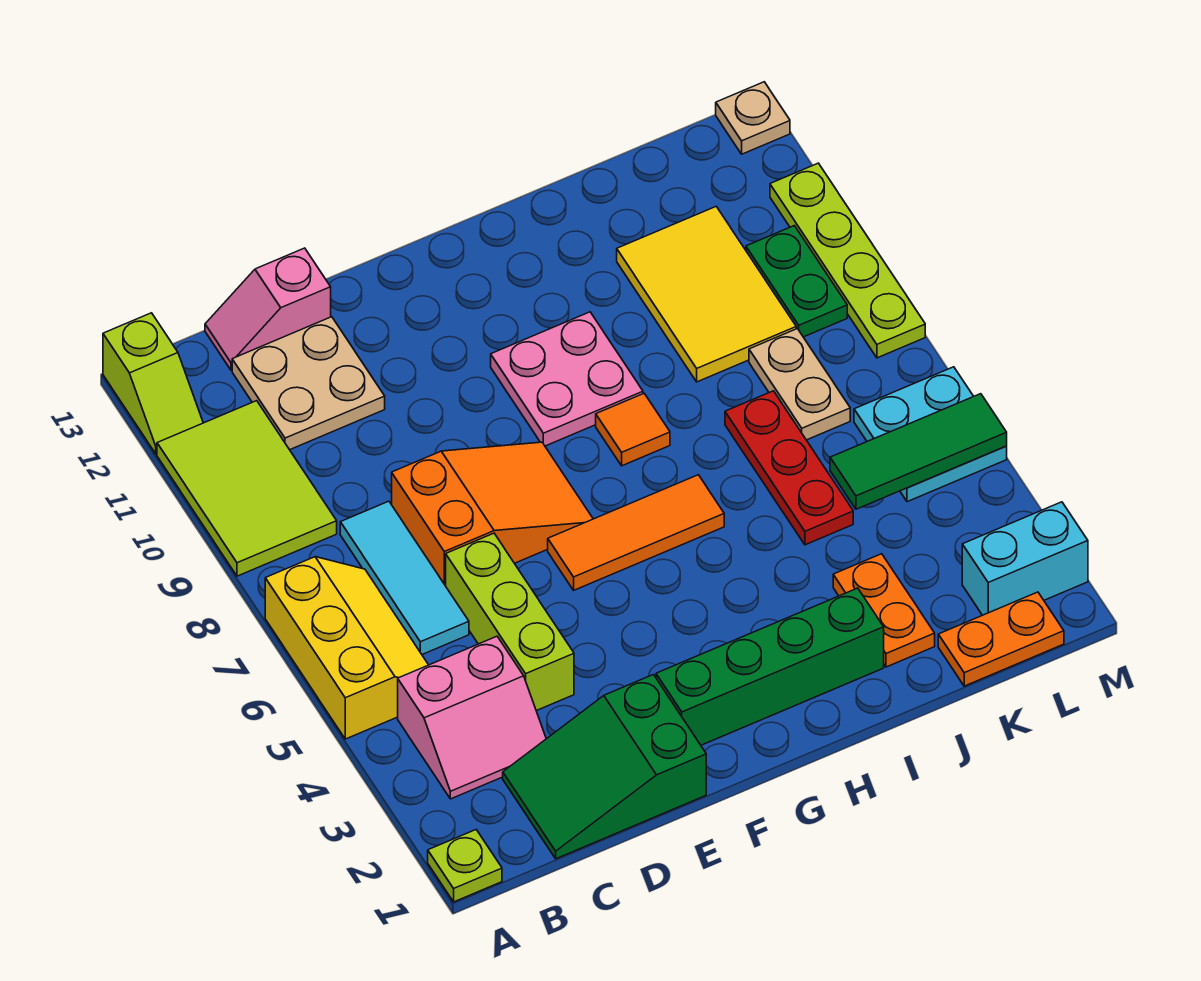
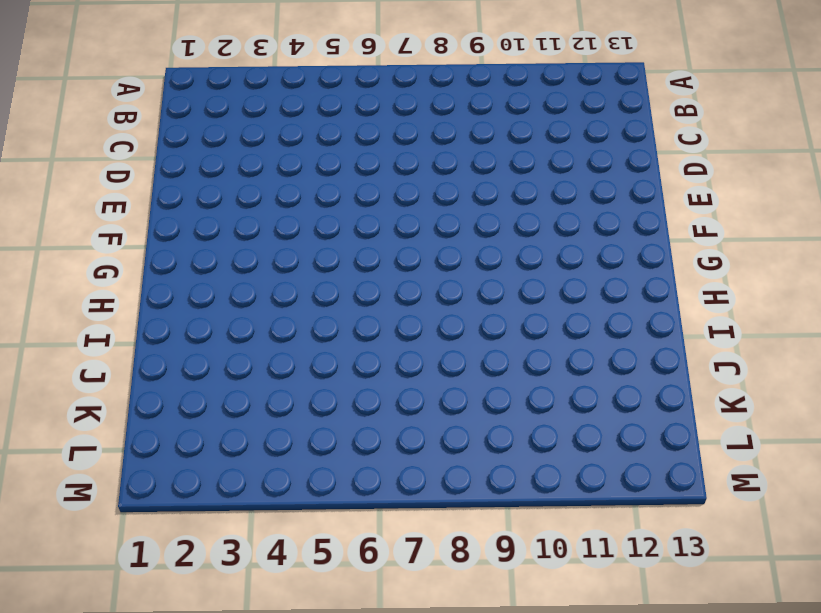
none -> lime plate A1 level 1
none -> yellow slope A5:B7 level 1 top A
none -> lime tile A9:B11 level 1

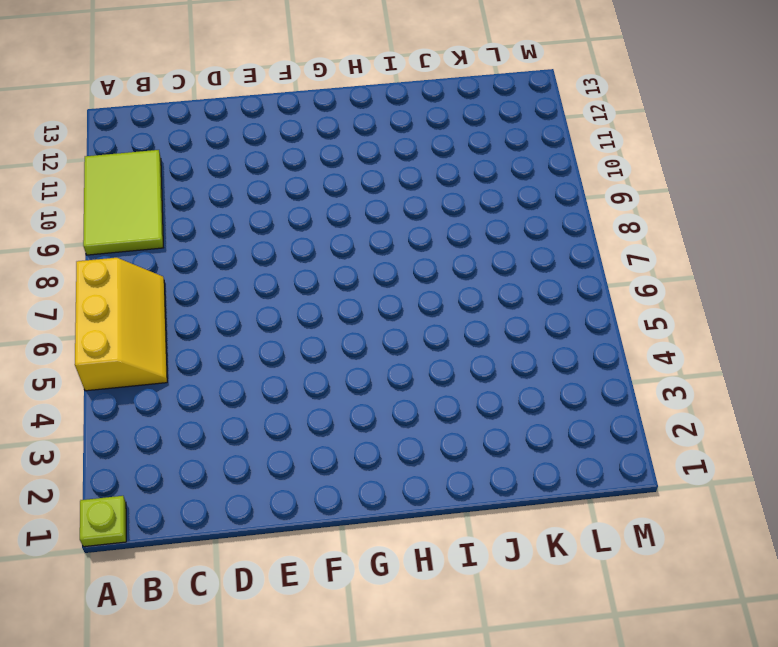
none -> lime slope A12:A13 level 1 top 13
none -> pink slope B3:C4 level 1 top 4
none -> green slope C1:E2 level 1 top E

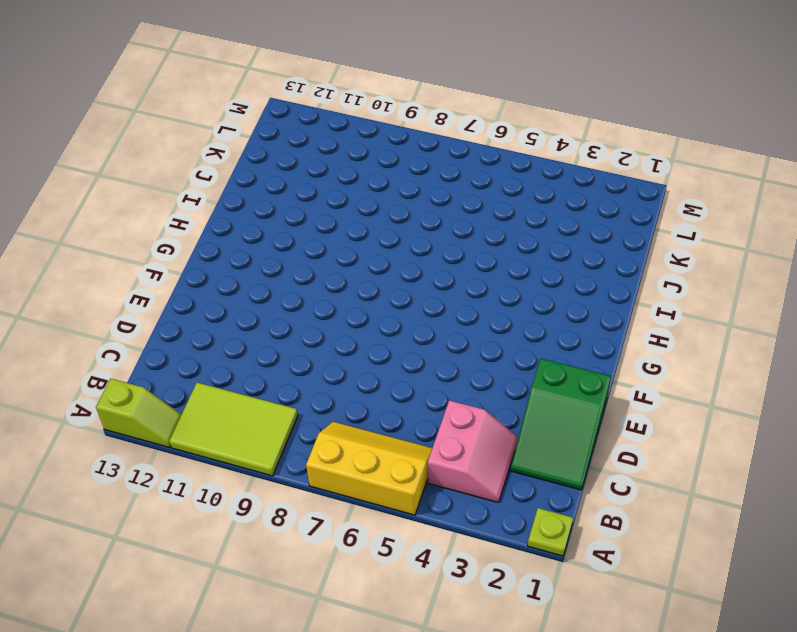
none -> cyan tile C6:C8 level 1
none -> tan plate C11:D12 level 1
none -> pink slope C13:D13 level 1 top D

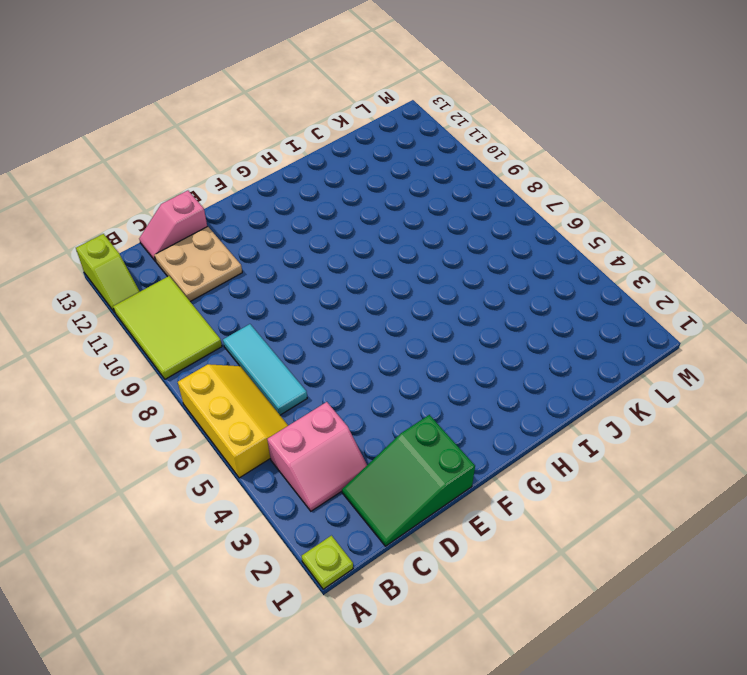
none -> lime brick D4:D6 level 1
none -> orange slope D7:F8 level 1 top D
none -> green brick F2:I2 level 1

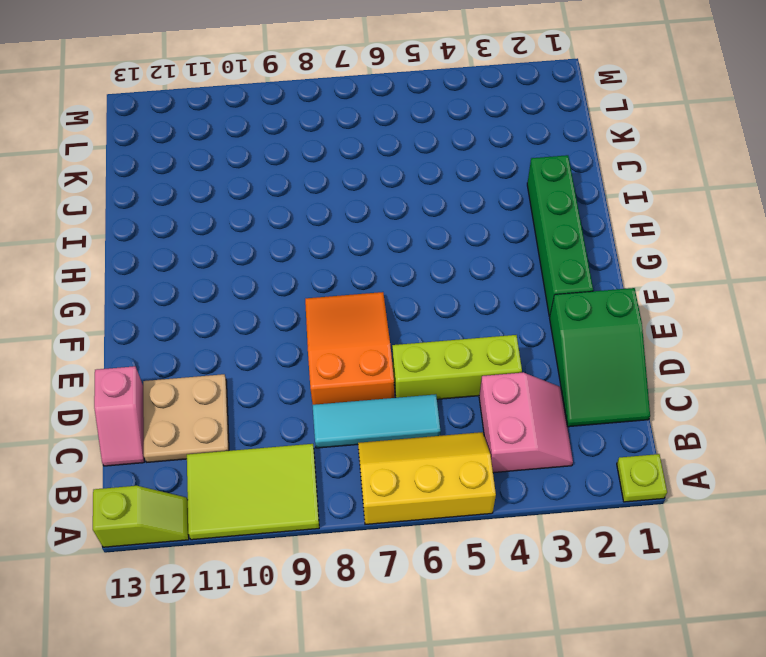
none -> orange tile F6:H6 level 1
none -> pink plate G9:H10 level 1
none -> orange tile H8 level 1

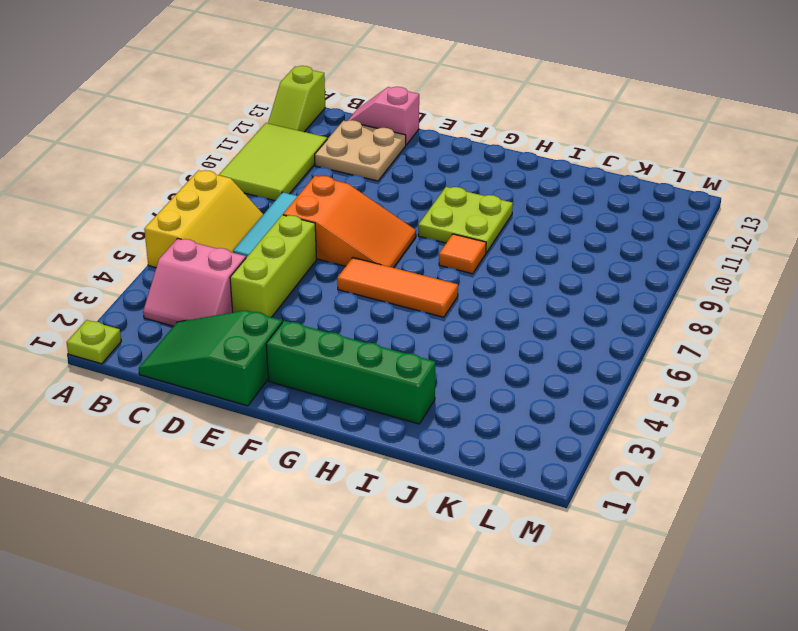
lime plate G9:H10 level 1 -> pink plate G9:H10 level 1
none -> orange plate J2:J3 level 1
none -> red plate J5:J7 level 1
none -> yellow tile J9:K11 level 1

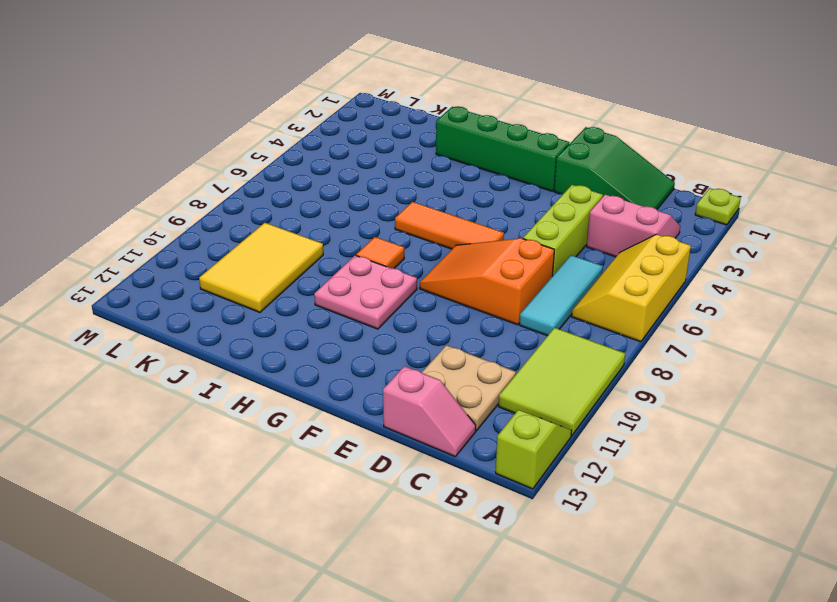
none -> orange plate J2:J3 level 1
none -> red plate J5:J7 level 1
none -> orange plate K1:L1 level 1

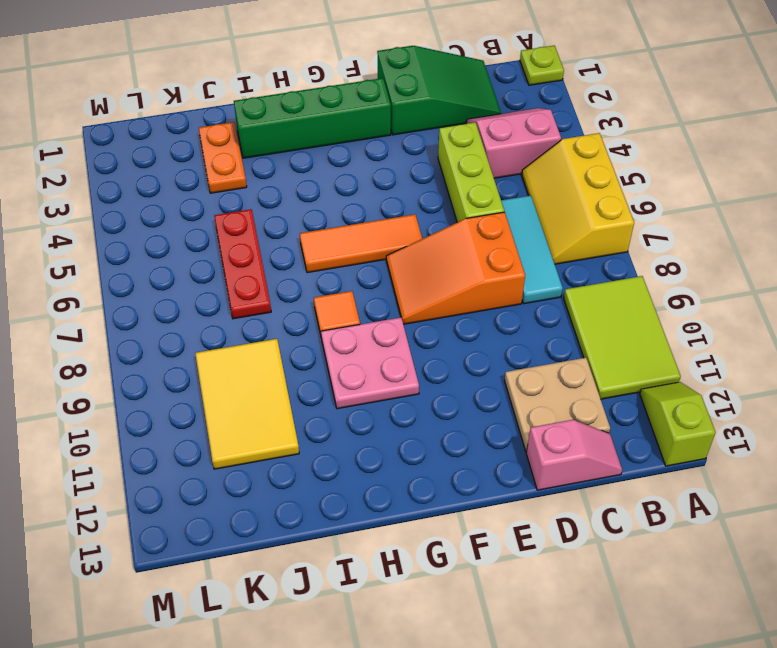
none -> orange plate K1:L1 level 1
none -> tan plate K7:K8 level 1
none -> cyan brick L2:M2 level 1

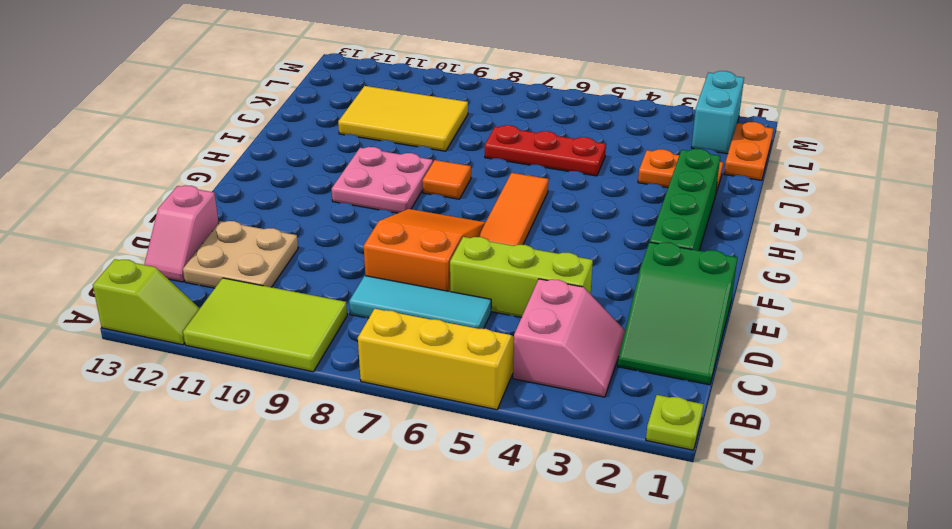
none -> tan plate K7:K8 level 1
none -> cyan plate L5:M6 level 1
none -> green plate L9:L10 level 1

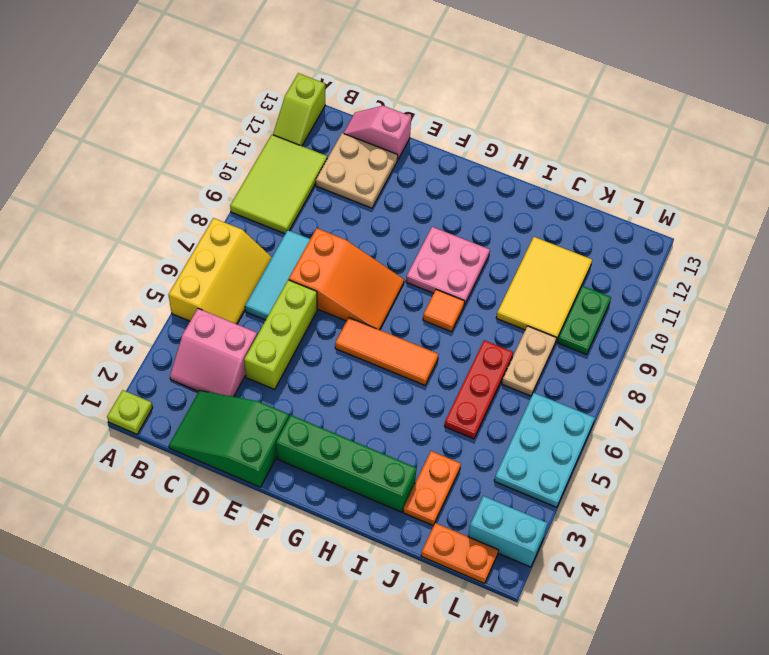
cyan plate L4:M6 level 1 -> cyan plate L5:M6 level 1
none -> lime plate M8:M11 level 1
none -> tan plate M13 level 1
none -> green tile K5:M5 level 2

